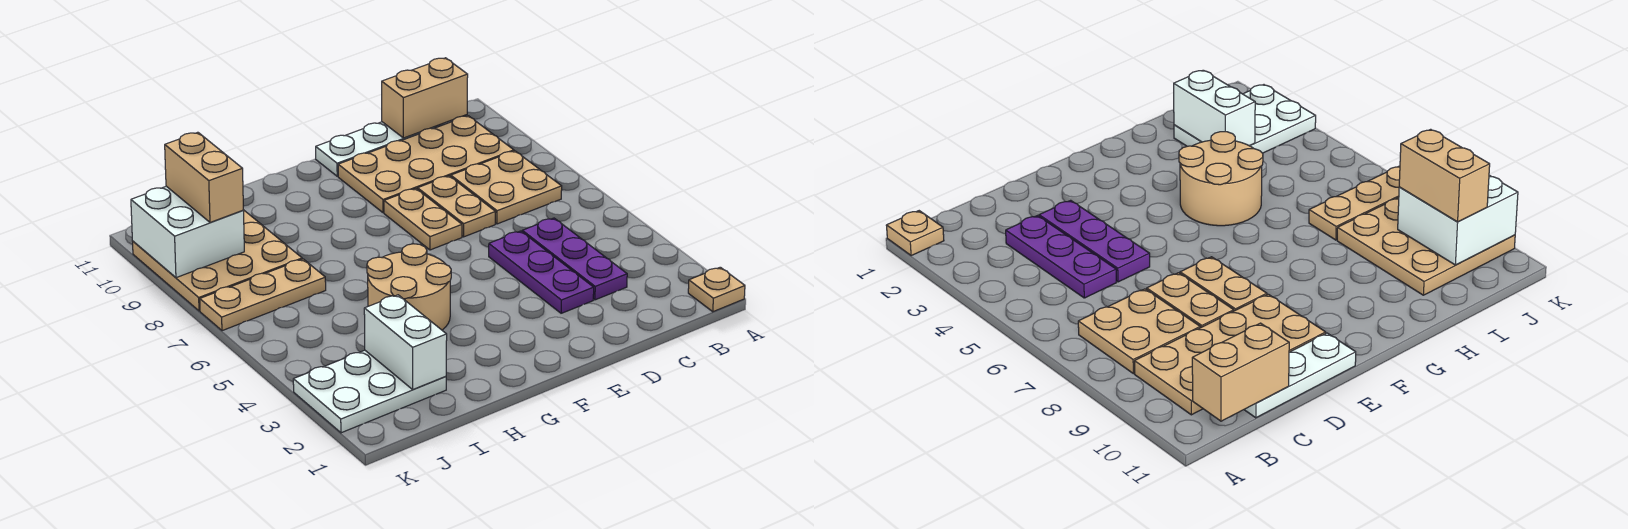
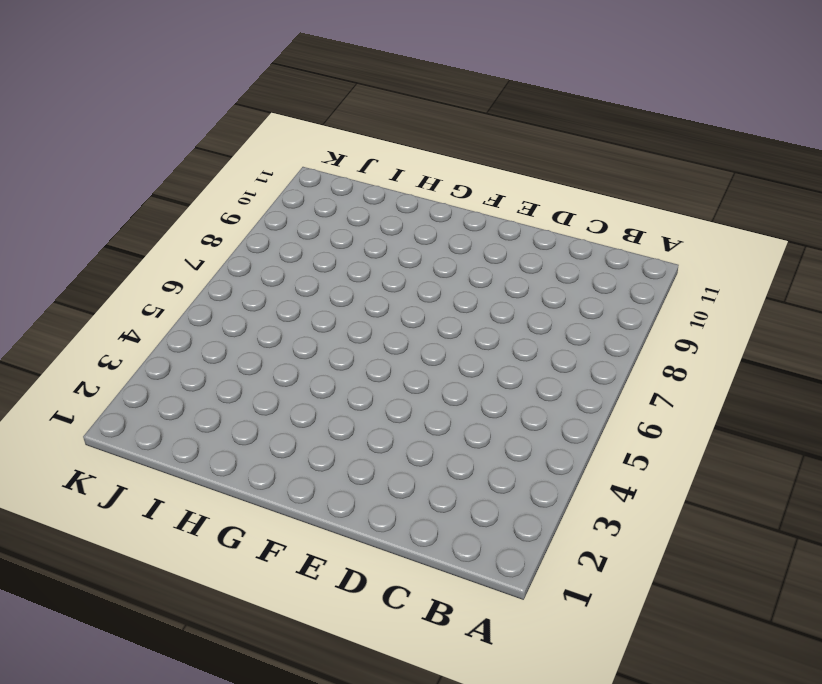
none -> tan plate A1 level 1
none -> tan plate B7:C8 level 1
none -> tan plate B9:E10 level 1

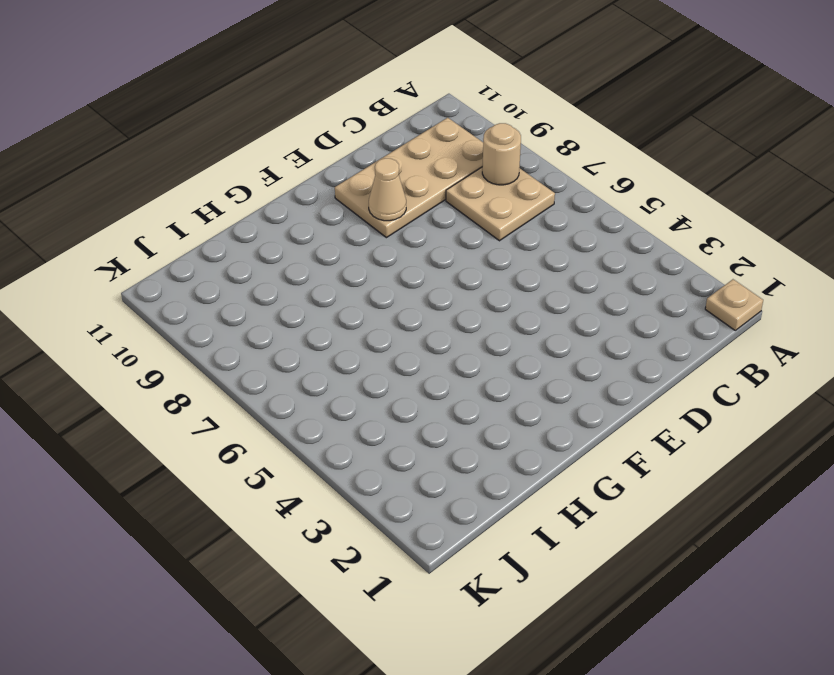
tan round brick B8 level 2 -> none
tan cone E9 level 2 -> none
none -> purple plate C3:C5 level 1
none -> white plate C11:E11 level 1
none -> purple plate D3:D5 level 1

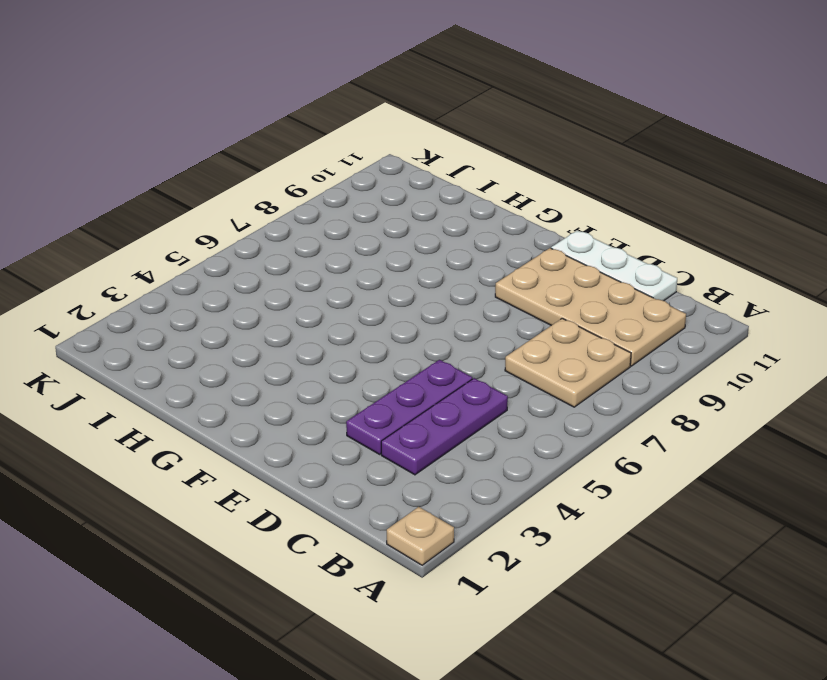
none -> tan plate D7:D8 level 1
none -> tan plate E7:E8 level 1
none -> tan round brick G4:H5 level 1

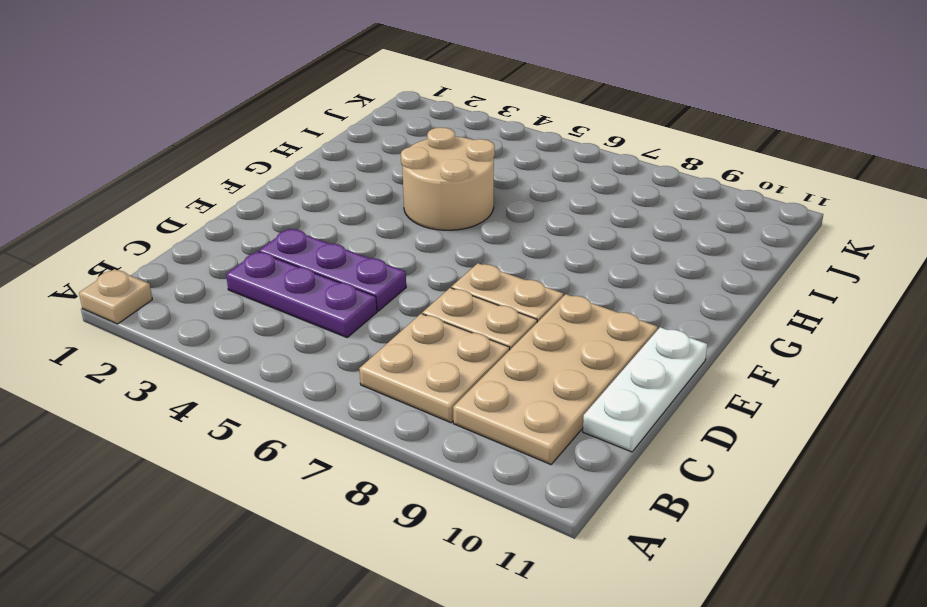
none -> white plate I2:K3 level 1
none -> tan plate I7:K7 level 1
none -> tan plate I8:K10 level 1

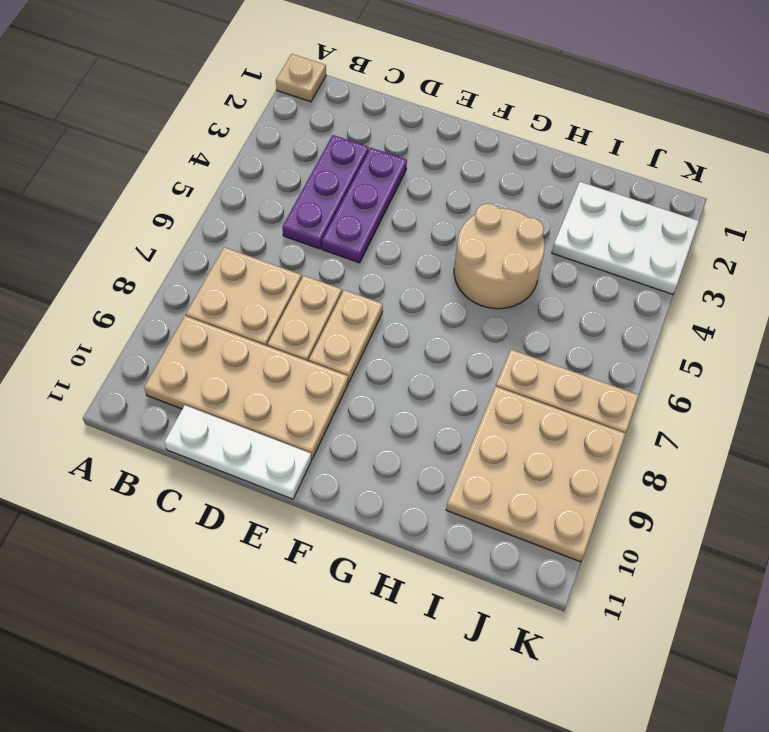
none -> tan brick B11:C11 level 2
none -> white brick I2:I3 level 2
none -> white brick J9:K10 level 2

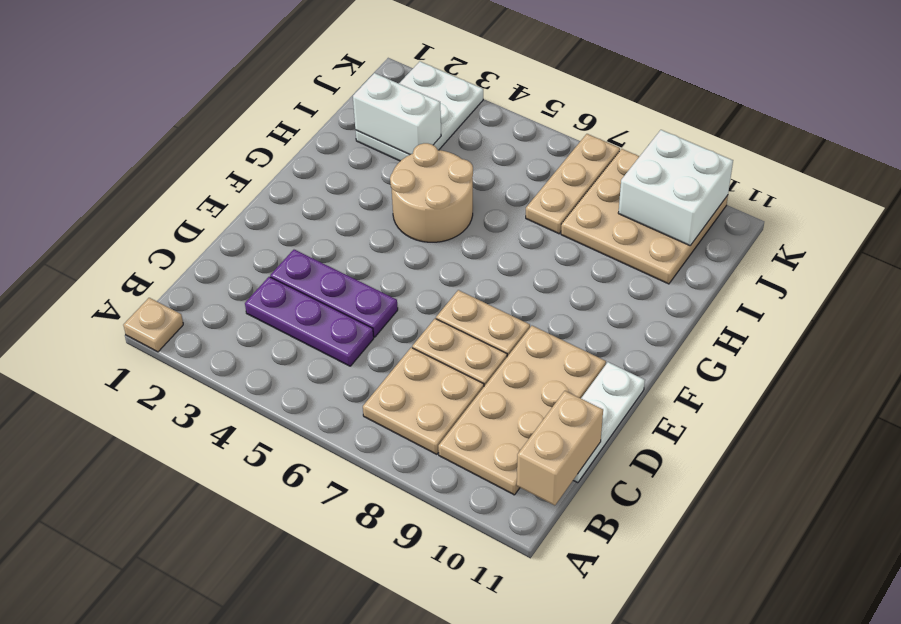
none -> tan brick J9:J10 level 3

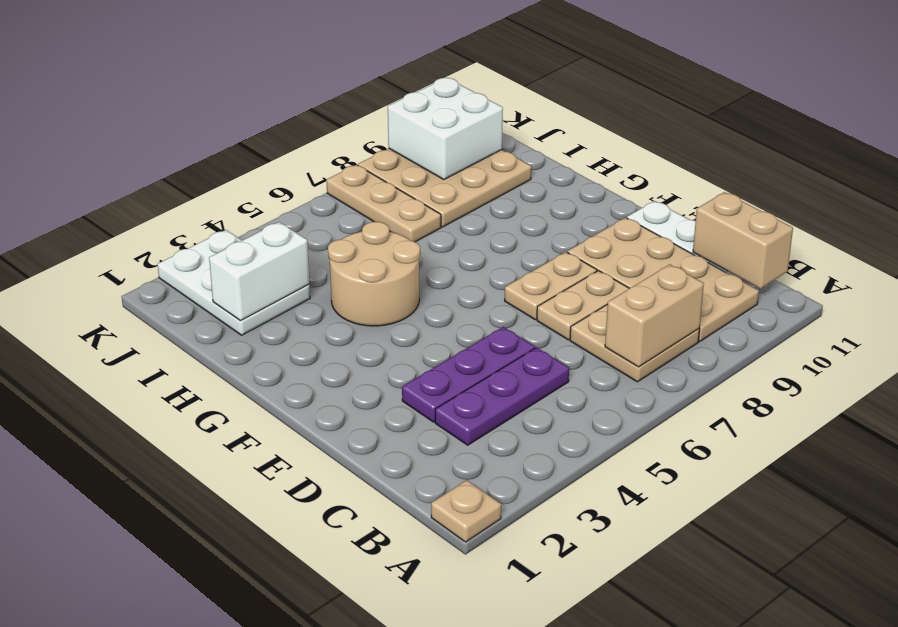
tan brick B7:B8 level 2 -> tan brick J9:J10 level 3

